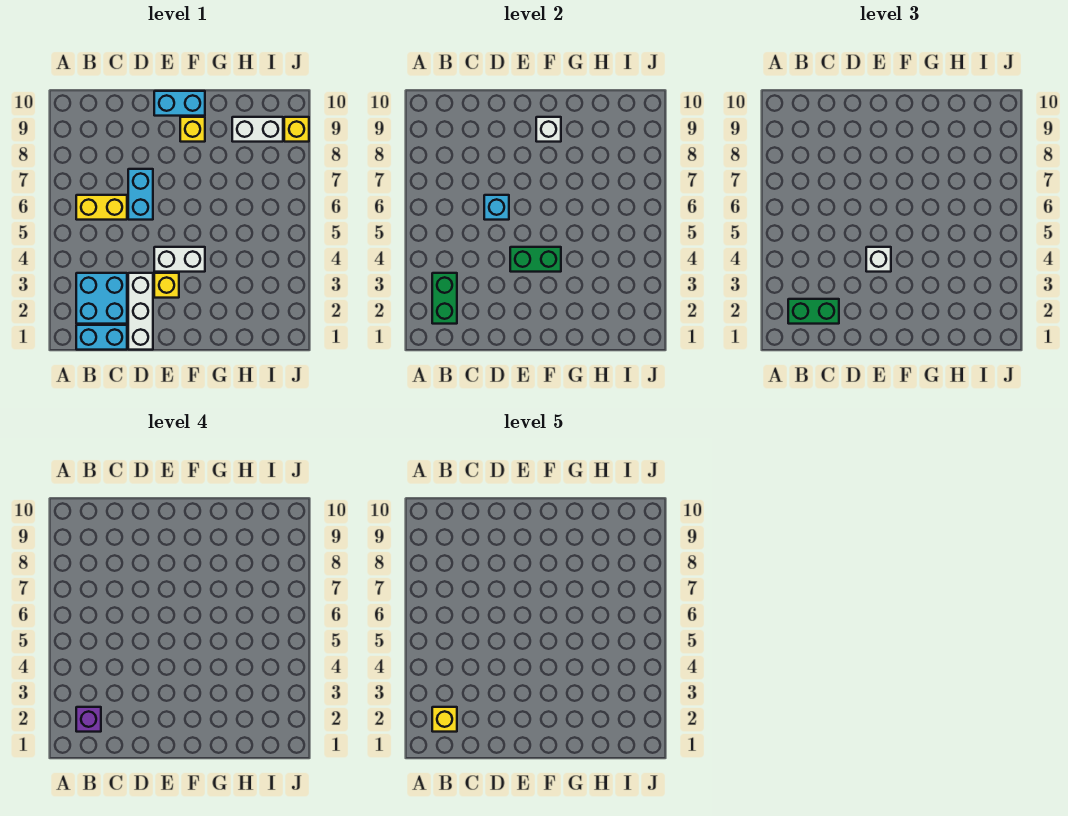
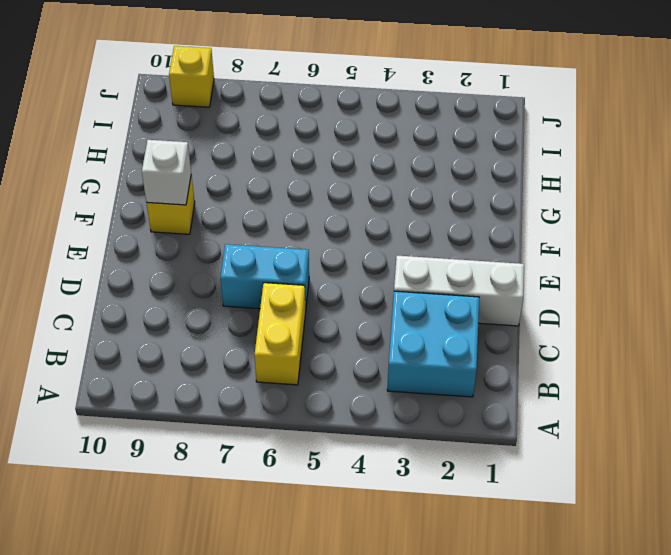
none -> cyan brick B1:C1 level 1
none -> yellow brick E3 level 1
none -> white brick E4:F4 level 1

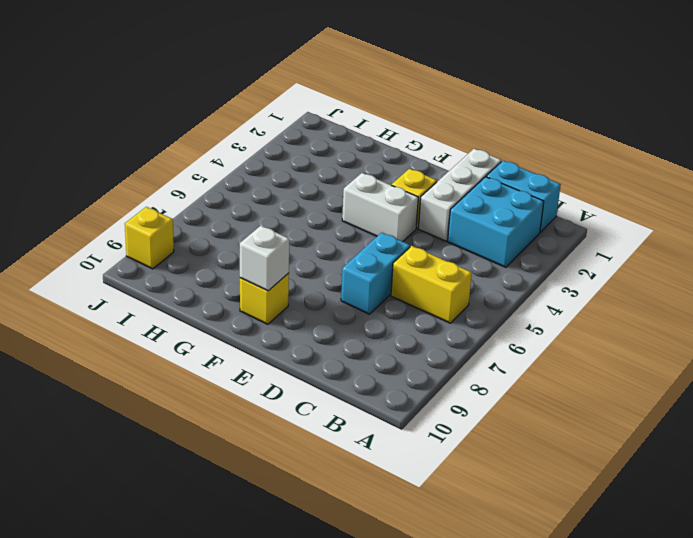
none -> cyan brick E10:F10 level 1
none -> white brick H9:I9 level 1
none -> green brick B2:B3 level 2

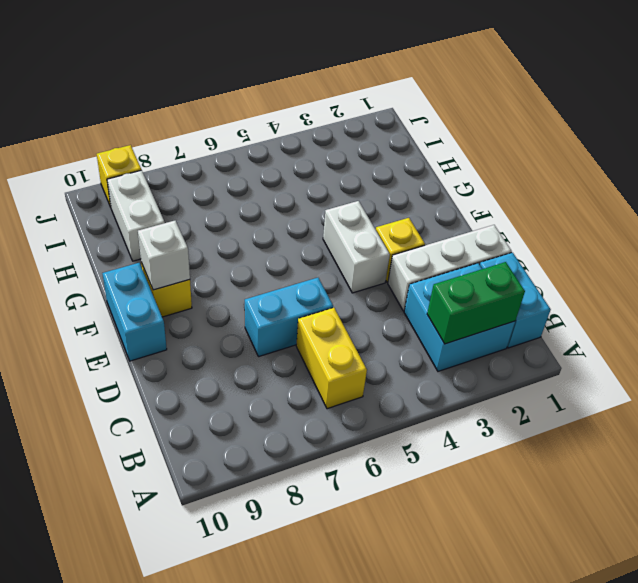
none -> cyan brick D6 level 2
none -> green brick E4:F4 level 2
none -> green brick B2:C2 level 3

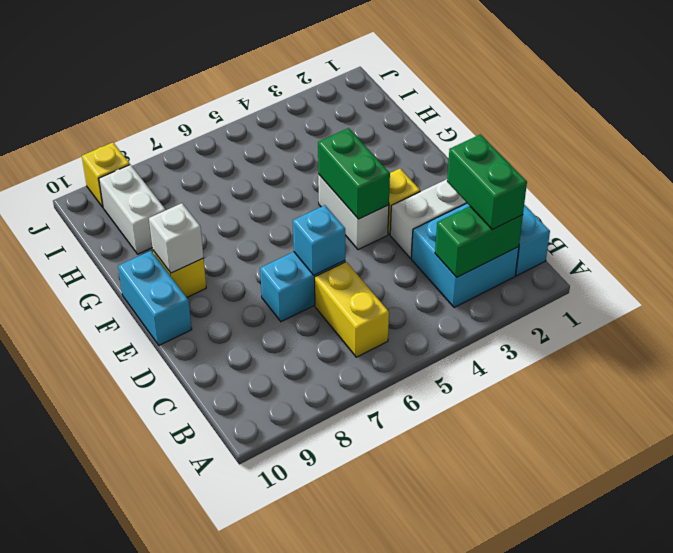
none -> white brick E4 level 3
none -> purple brick B2 level 4
none -> yellow brick B2 level 5

